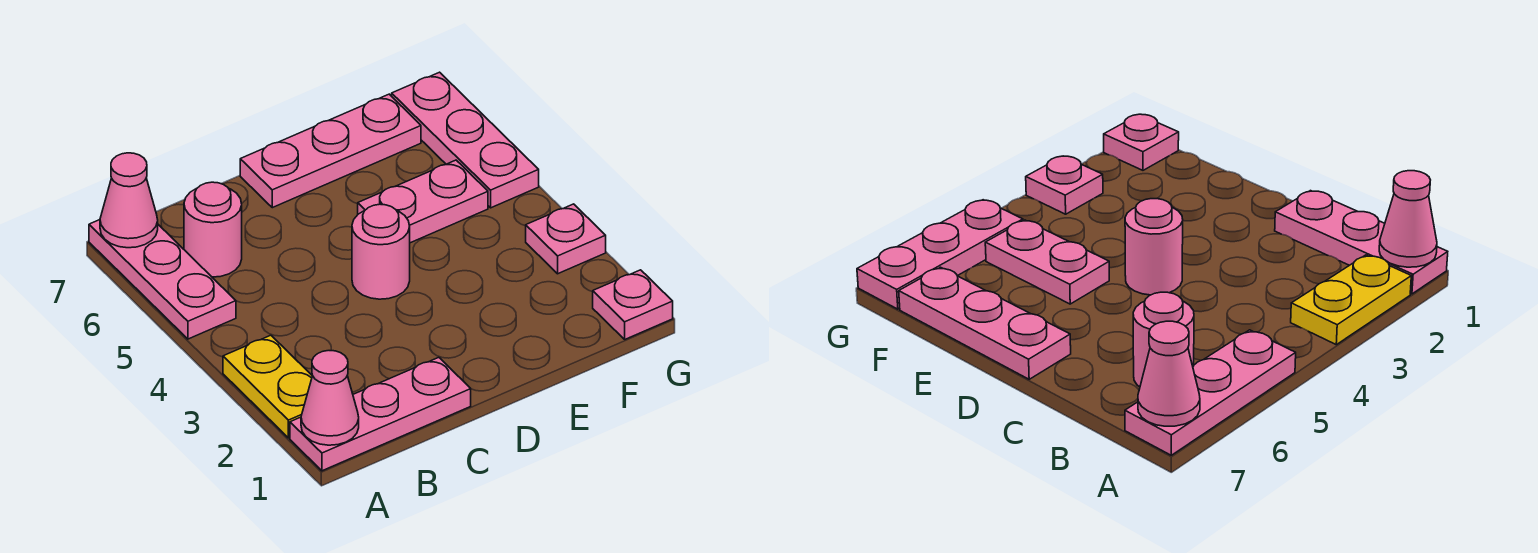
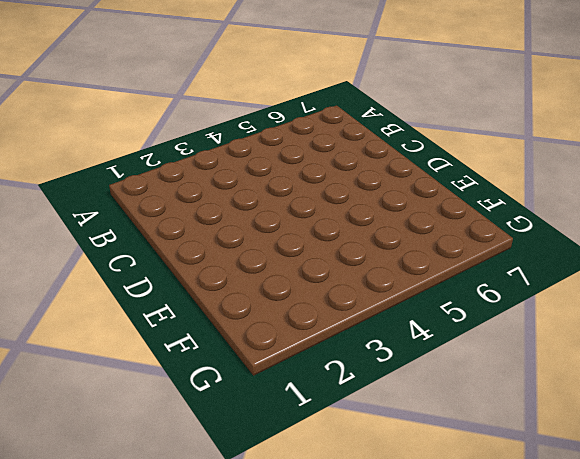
none -> pink plate A1:C1 level 1
none -> yellow plate A2:A3 level 1
none -> pink plate A5:A7 level 1

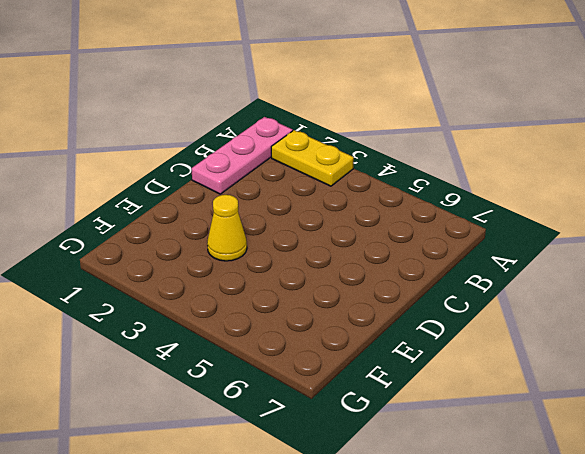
yellow cone E3 level 1 -> none
none -> pink plate A5:A7 level 1
none -> pink round brick B6 level 1
none -> pink round brick D4 level 1

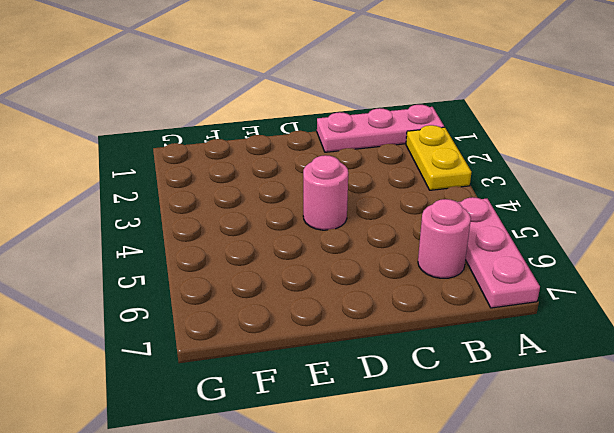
none -> pink plate D7:F7 level 1
none -> pink plate E5:F5 level 1
none -> pink plate G1 level 1

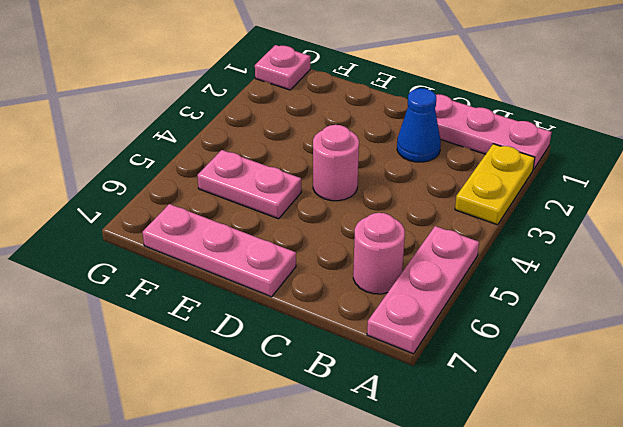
blue cone C2 level 1 -> none
none -> pink plate G3 level 1
none -> pink plate G5:G7 level 1
none -> pink cone A1 level 2

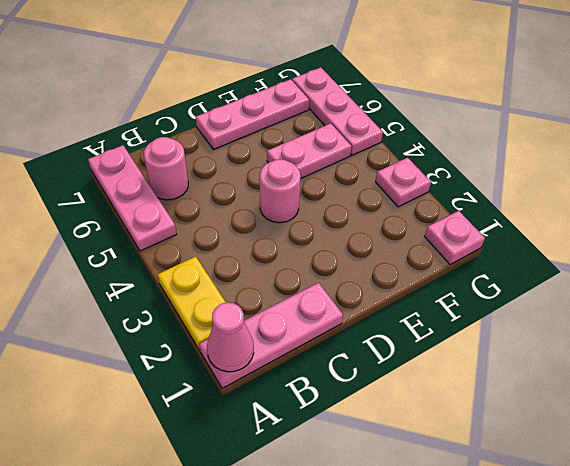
none -> pink cone A7 level 2

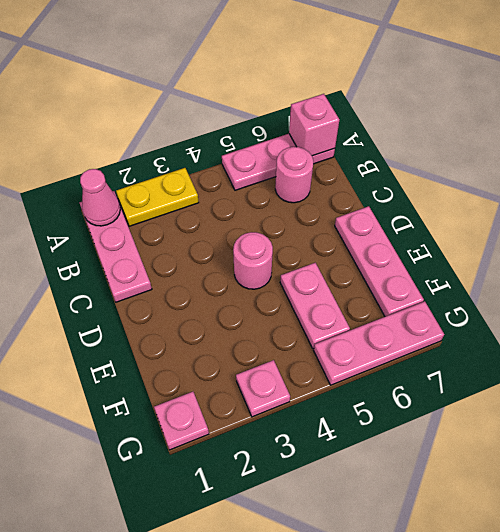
pink brick A7 level 2 -> pink cone A7 level 2

